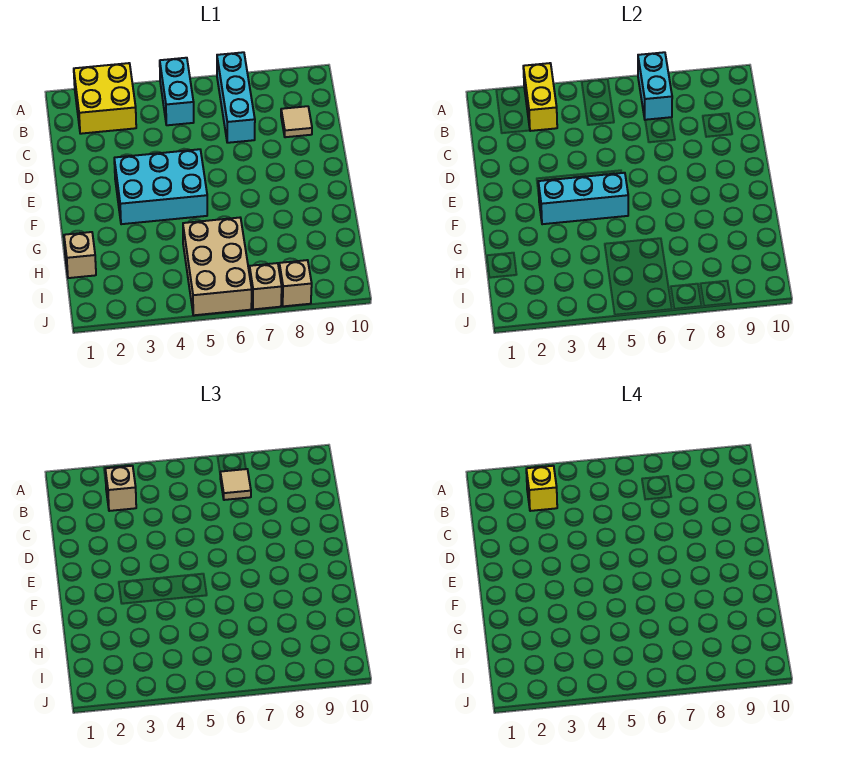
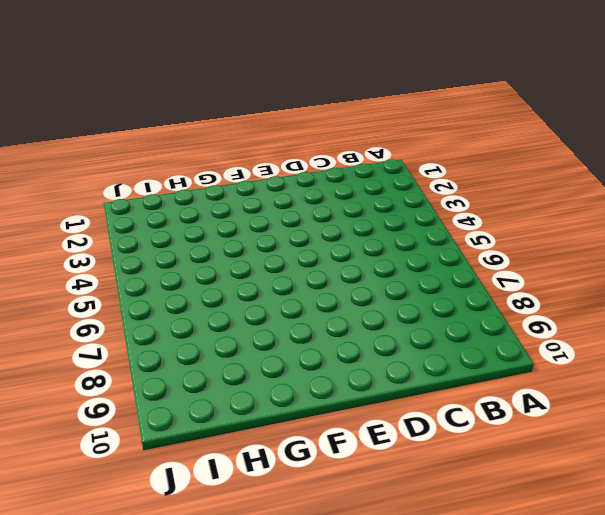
none -> yellow brick A2:B3 level 1
none -> cyan brick A5:B5 level 1
none -> cyan brick A7:C7 level 1

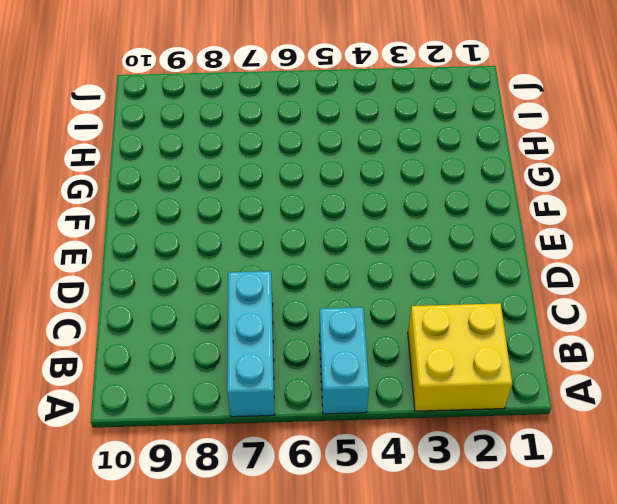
none -> tan tile C9 level 1
none -> cyan brick E3:F5 level 1
none -> tan brick H1 level 1

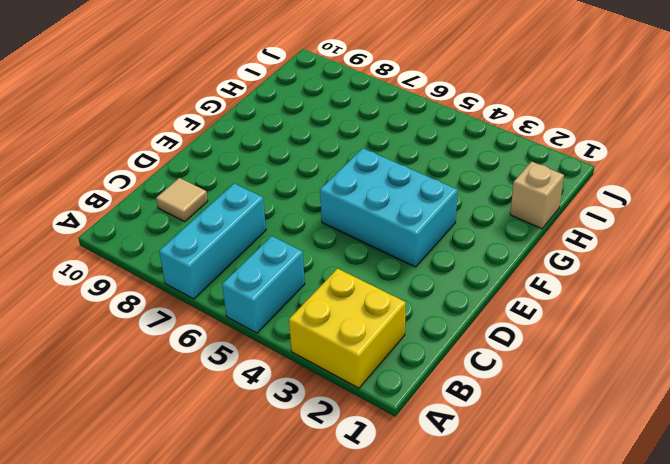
none -> tan brick H5:J6 level 1
none -> tan brick J7 level 1
none -> tan brick J8 level 1

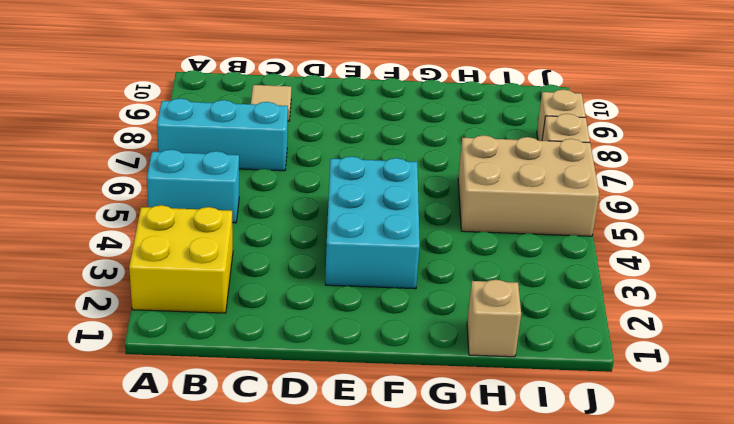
none -> yellow brick A3:B3 level 2
none -> cyan brick A7:B7 level 2
none -> cyan brick F3:F5 level 2

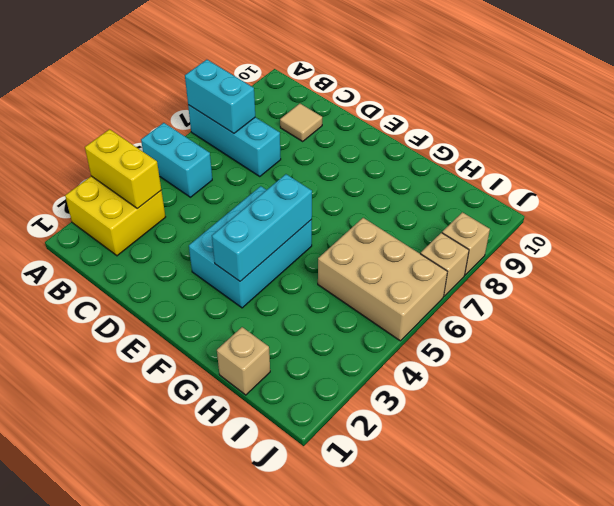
none -> tan brick B3 level 3
none -> tan tile B7 level 3
none -> yellow brick B3 level 4

